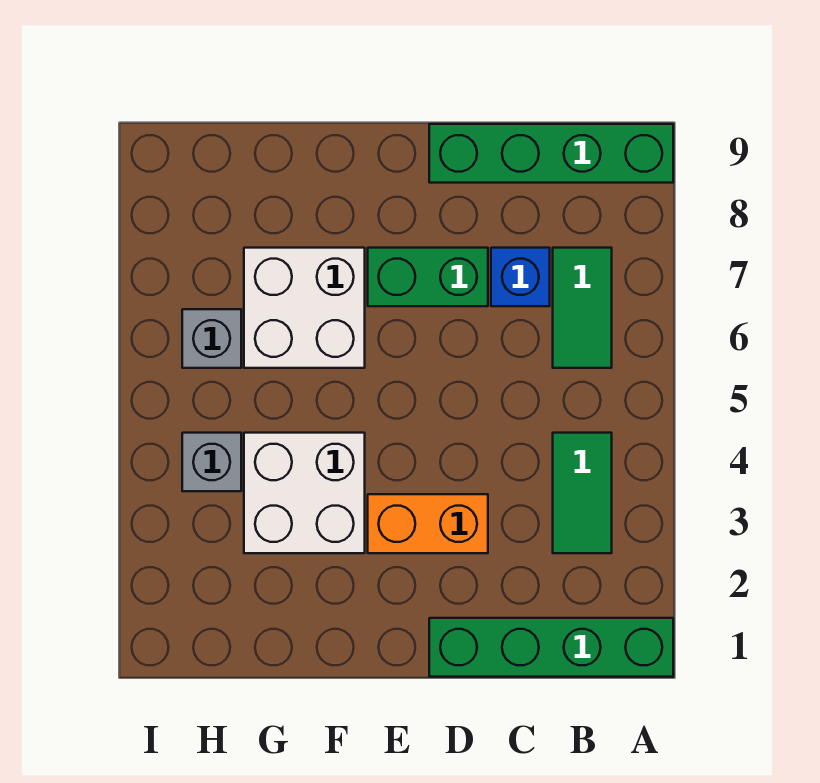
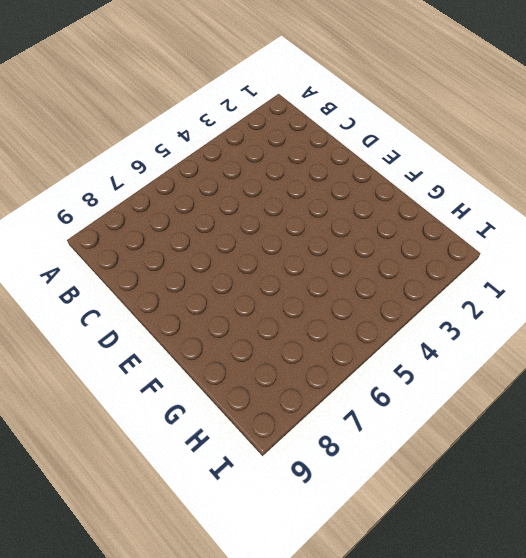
none -> green brick A1:D1 level 1
none -> green brick A9:D9 level 1

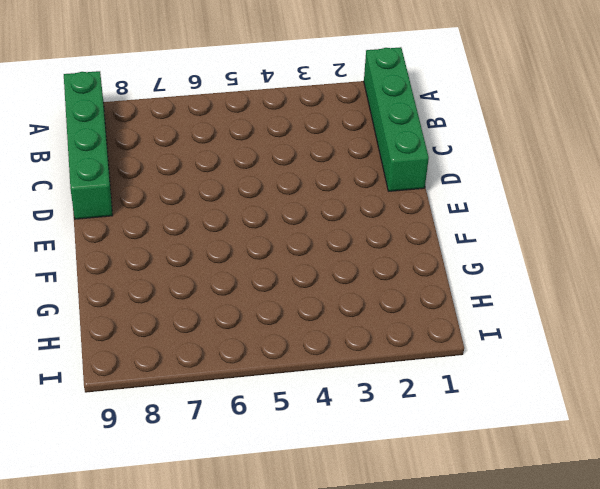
none -> green tile B3:B4 level 1
none -> green tile B6:B7 level 1

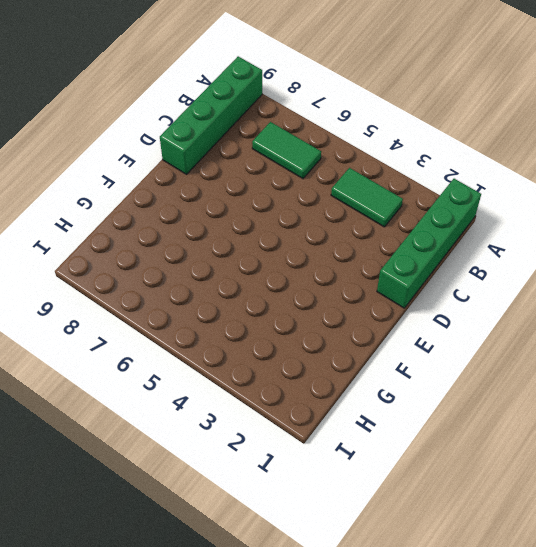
none -> blue brick C7 level 1
none -> orange brick D3:E3 level 1

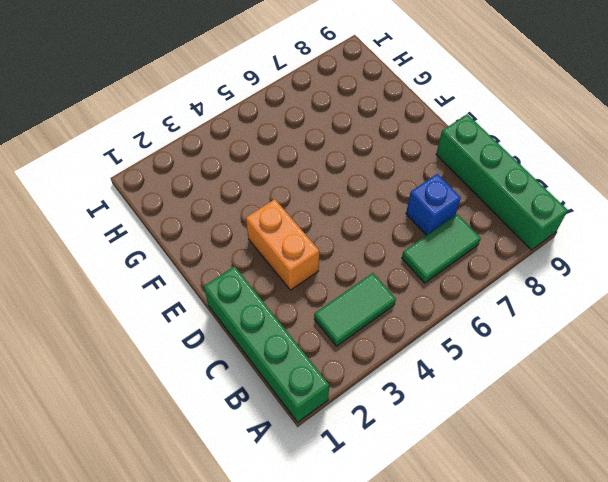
none -> green brick D7:E7 level 1
none -> white brick F3:G4 level 1

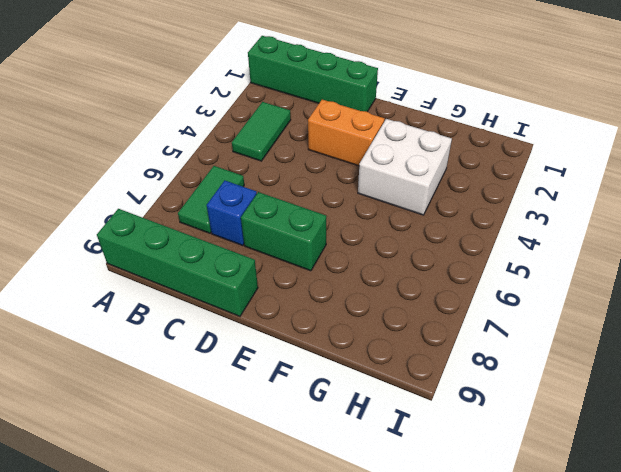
none -> white brick F6:G7 level 1
none -> grey brick H4 level 1

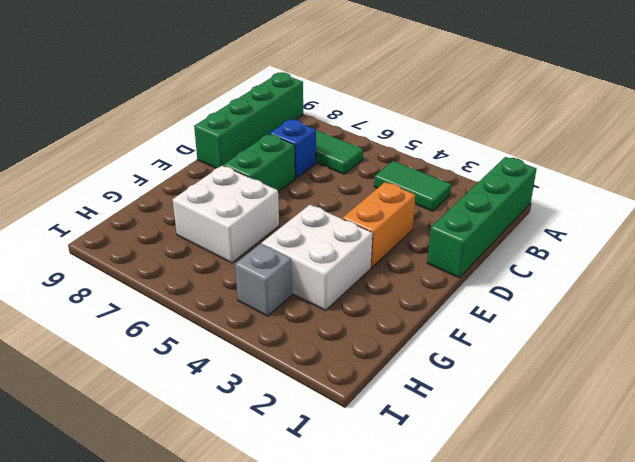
none -> grey brick H6 level 1

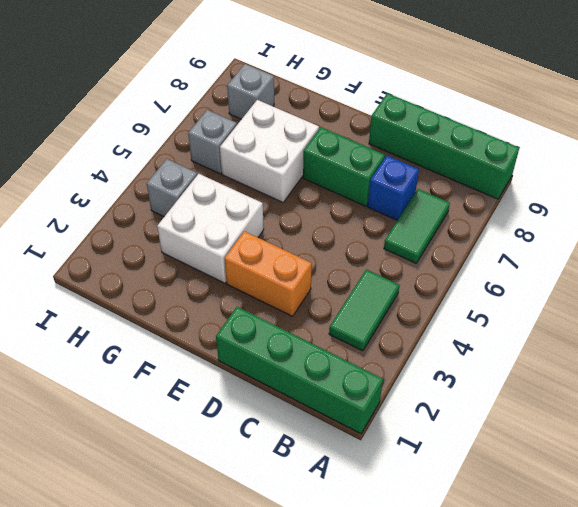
grey brick H8 level 1 -> none

